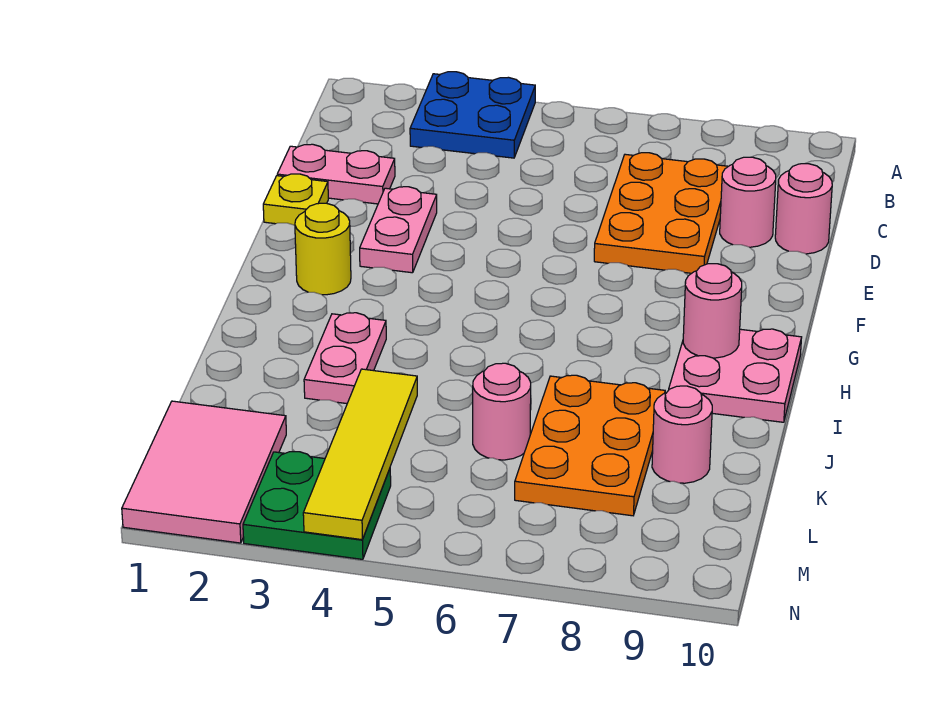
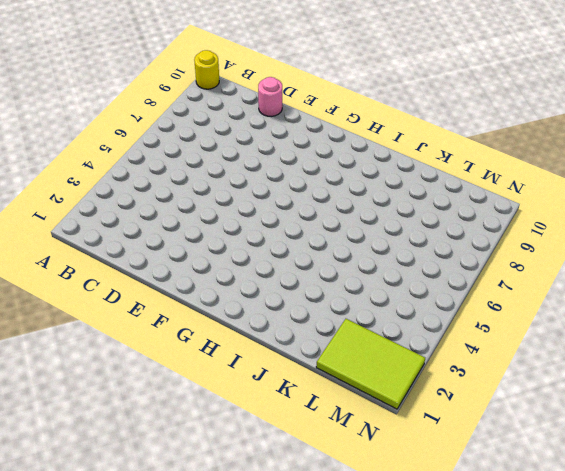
yellow round brick A10 level 1 -> yellow round brick G2 level 1
lime tile L1:N2 level 1 -> pink tile L1:N2 level 1
none -> blue plate A3:B4 level 1
none -> orange plate C7:E8 level 1
none -> pink plate D1:D2 level 1

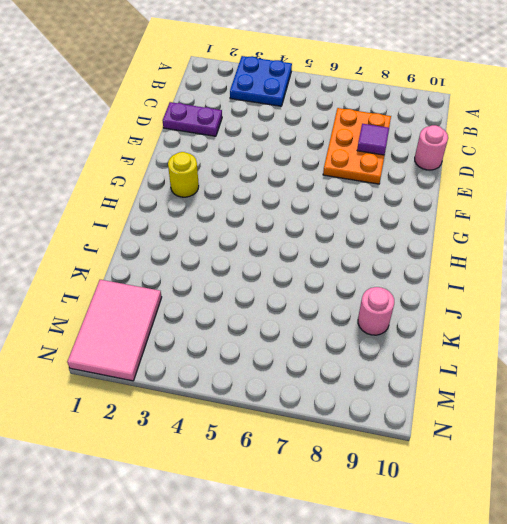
purple plate D1:D2 level 1 -> pink plate D1:D2 level 1
purple tile D8 level 2 -> none
none -> pink round brick D9 level 1
none -> yellow plate E1 level 1
none -> pink plate E3:F3 level 1

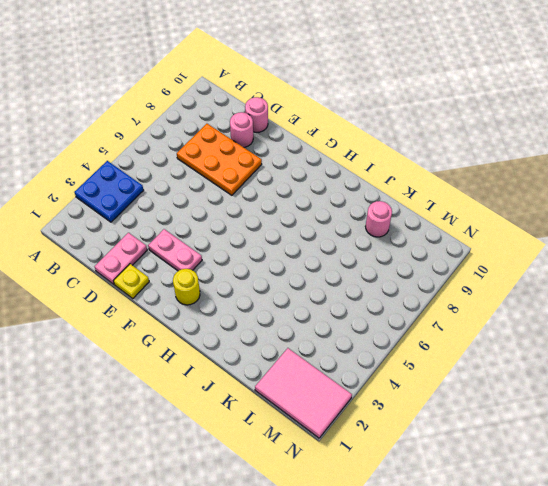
none -> pink plate H9:I10 level 1
none -> pink plate I3:J3 level 1
none -> orange plate J7:L8 level 1

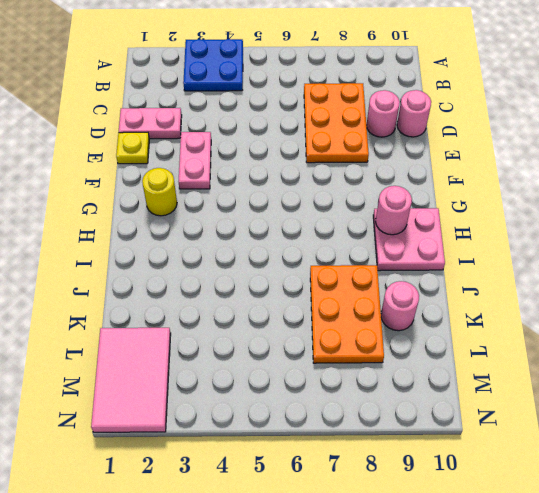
none -> pink plate I3:J3 level 1
none -> pink round brick K6 level 1
none -> green plate M3:N4 level 1

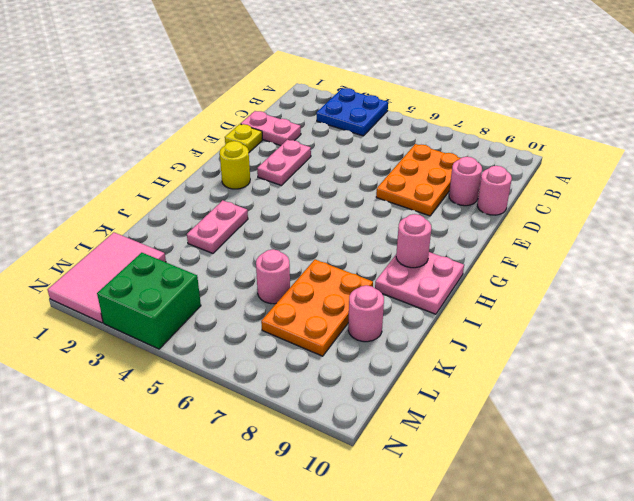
green brick M3:N4 level 1 -> green plate M3:N4 level 1
none -> yellow tile K4:N4 level 2

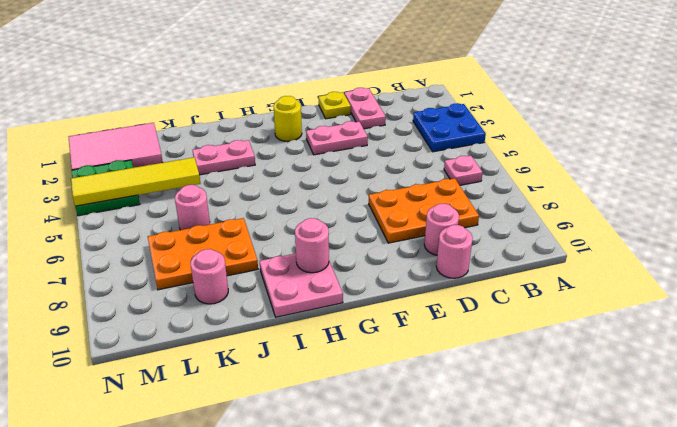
pink plate B6 level 1 -> none

